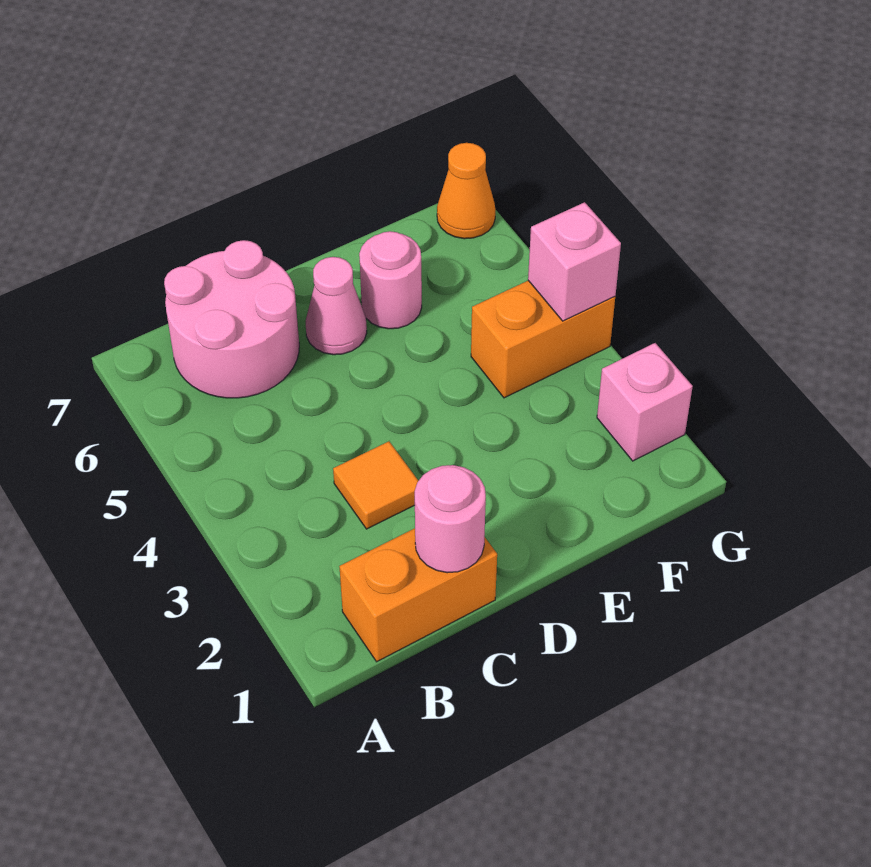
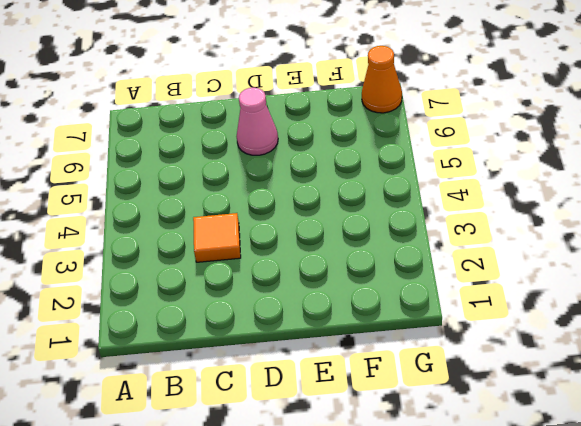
none -> orange brick B1:C1 level 1
none -> pink round brick B6:C7 level 1

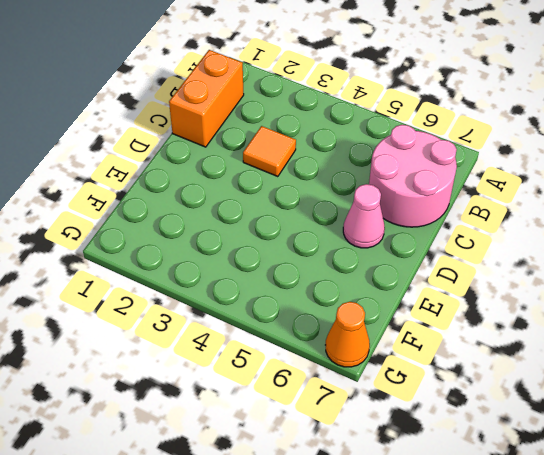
none -> pink round brick E6 level 1
none -> orange brick F4:G4 level 1

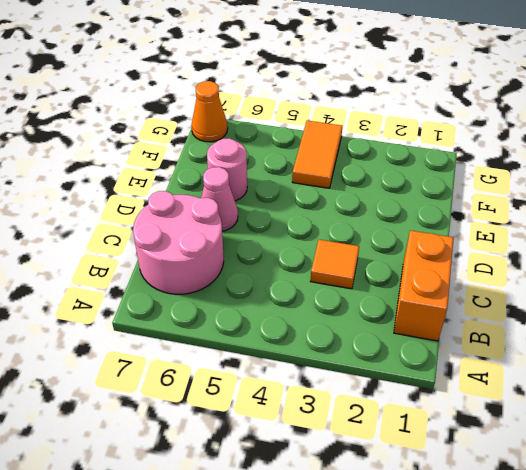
orange tile F4:G4 level 1 -> orange brick F4:G4 level 1
none -> pink brick G2 level 1
none -> pink round brick C1 level 2

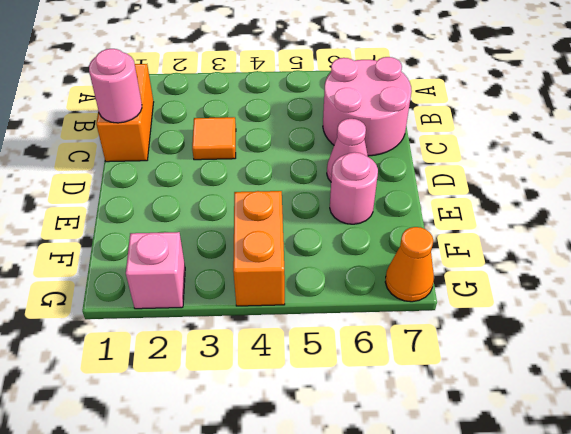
none -> pink brick G4 level 2

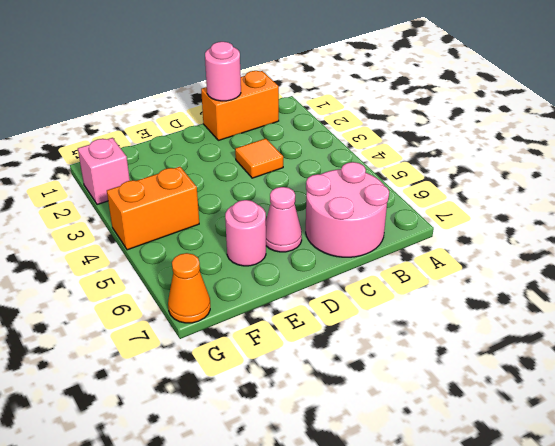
none -> pink brick G4 level 2

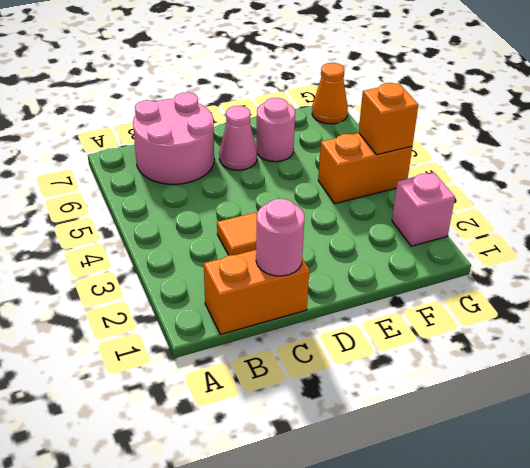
orange brick G4 level 2 -> pink brick G4 level 2

